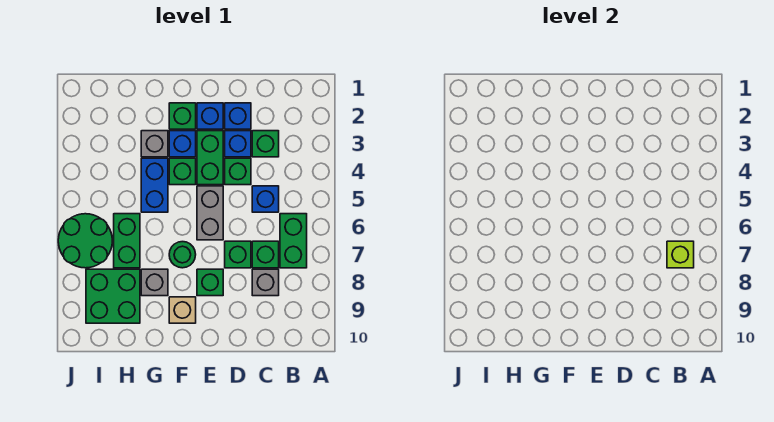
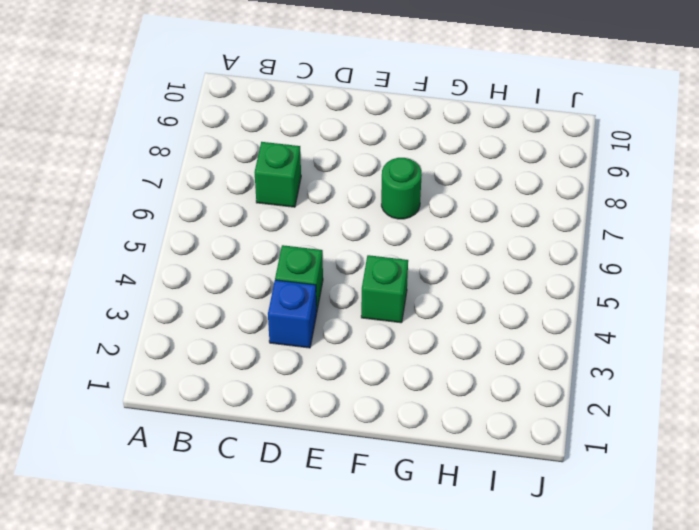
none -> green brick B6:B7 level 1
none -> green brick C3 level 1
none -> blue brick C5 level 1

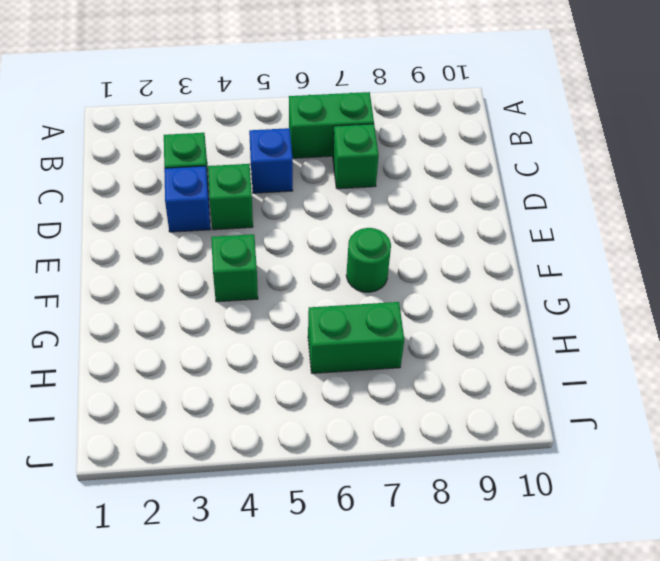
none -> grey brick C8 level 1
none -> blue brick D2 level 1
none -> green brick D7 level 1

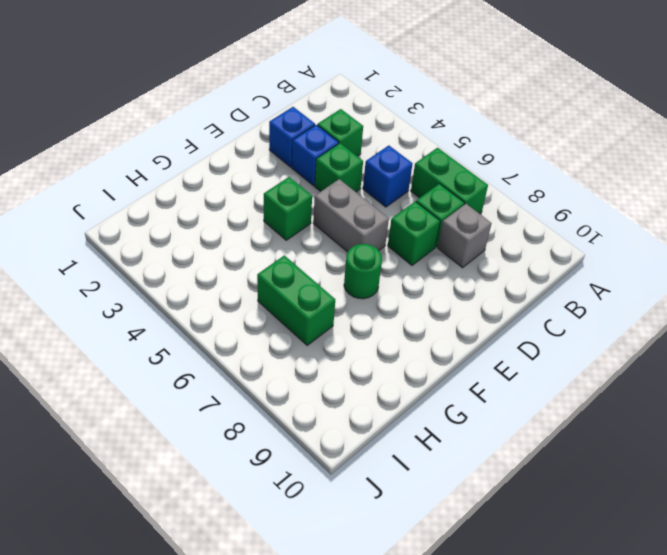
none -> blue brick E2 level 1
none -> green brick E3:E4 level 1
none -> green brick E8 level 1

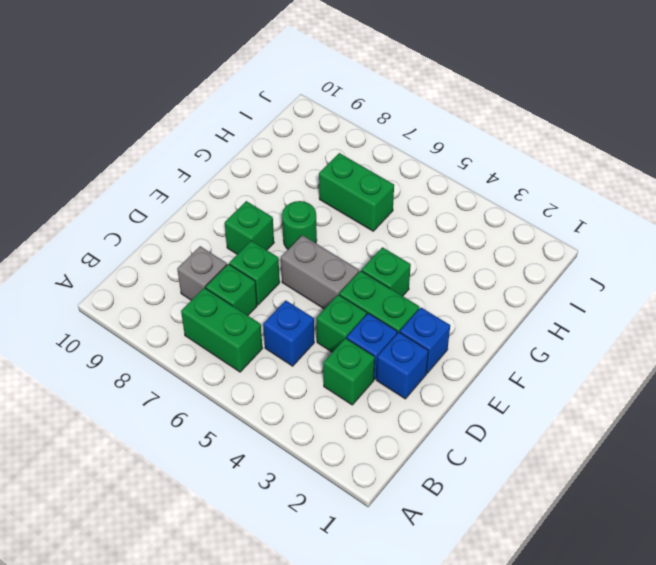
none -> green brick F2 level 1
none -> blue brick F3 level 1
none -> tan brick F9 level 1

